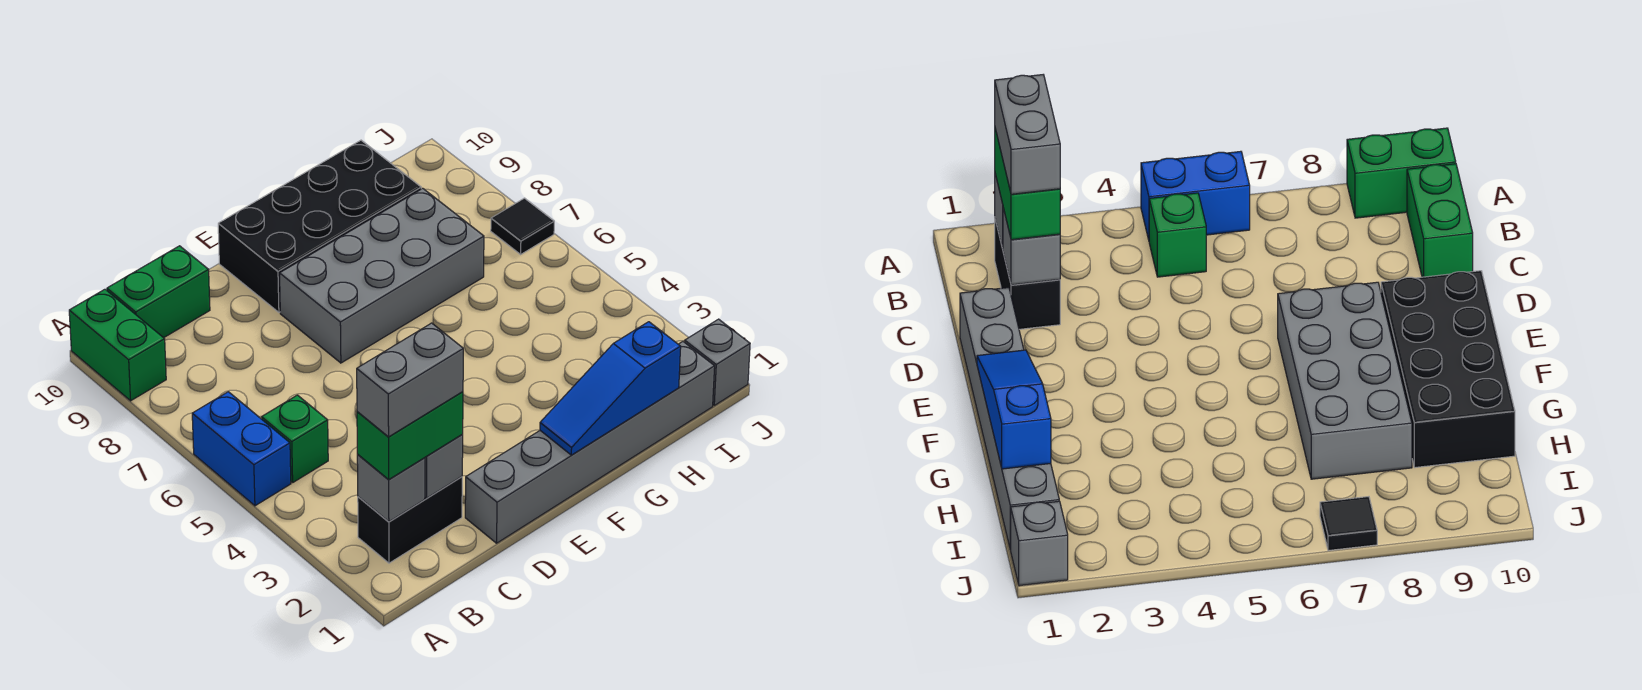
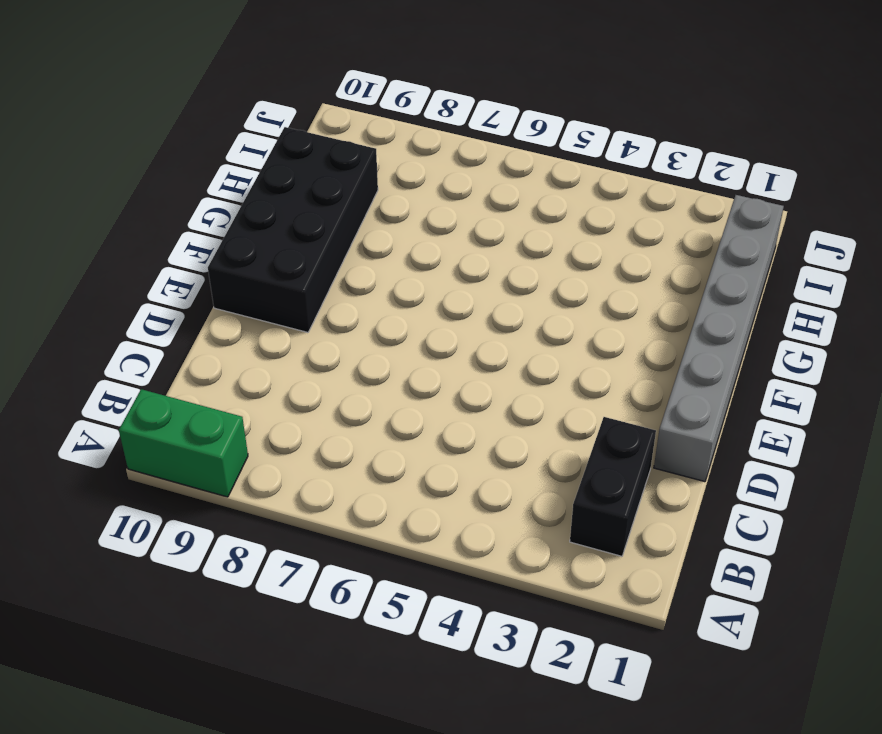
none -> blue brick A5:A6 level 1
none -> green brick B5 level 1
none -> green brick B10:C10 level 1

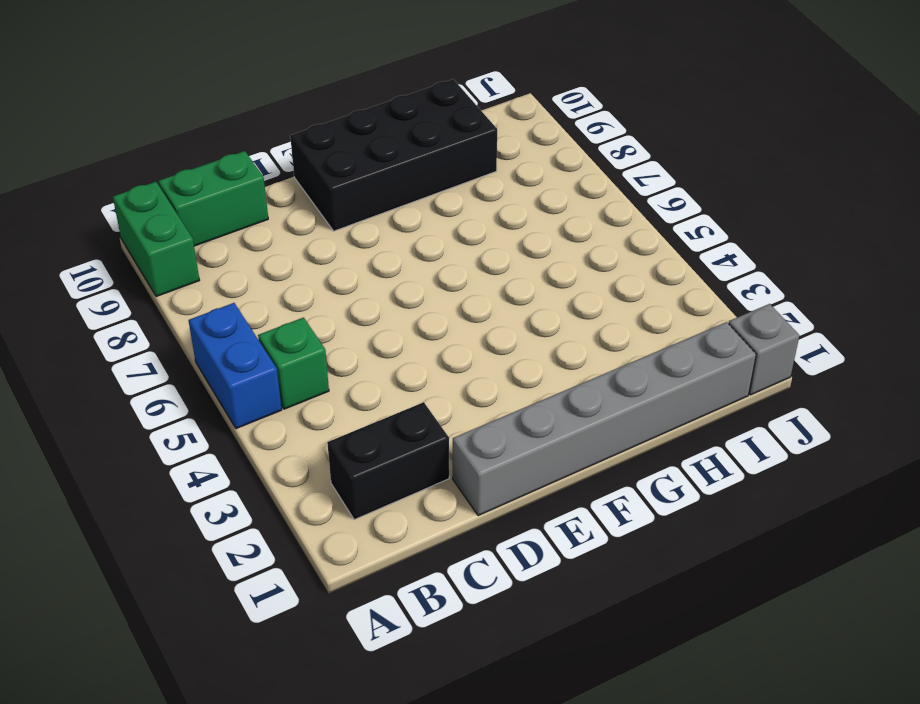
none -> grey brick E7:H8 level 1
none -> black tile J7 level 1
none -> grey brick B2 level 2

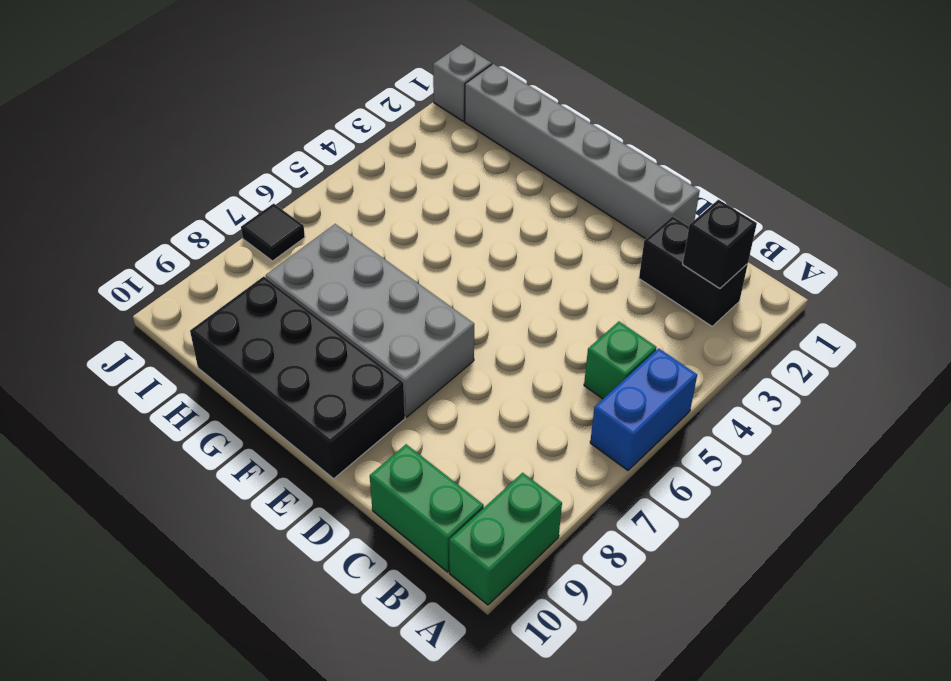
black brick B2 level 2 -> grey brick B2 level 2
none -> grey brick C2 level 2
none -> blue slope F1:H1 level 2 top H
none -> green brick B2:C2 level 3

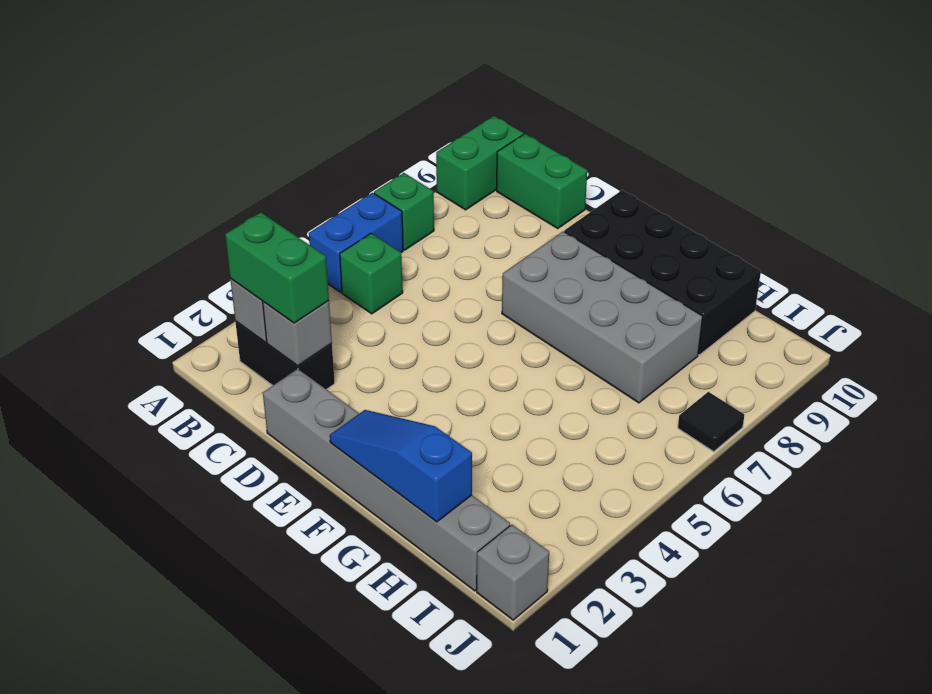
green brick A7 level 1 -> none
none -> grey brick B2:C2 level 4

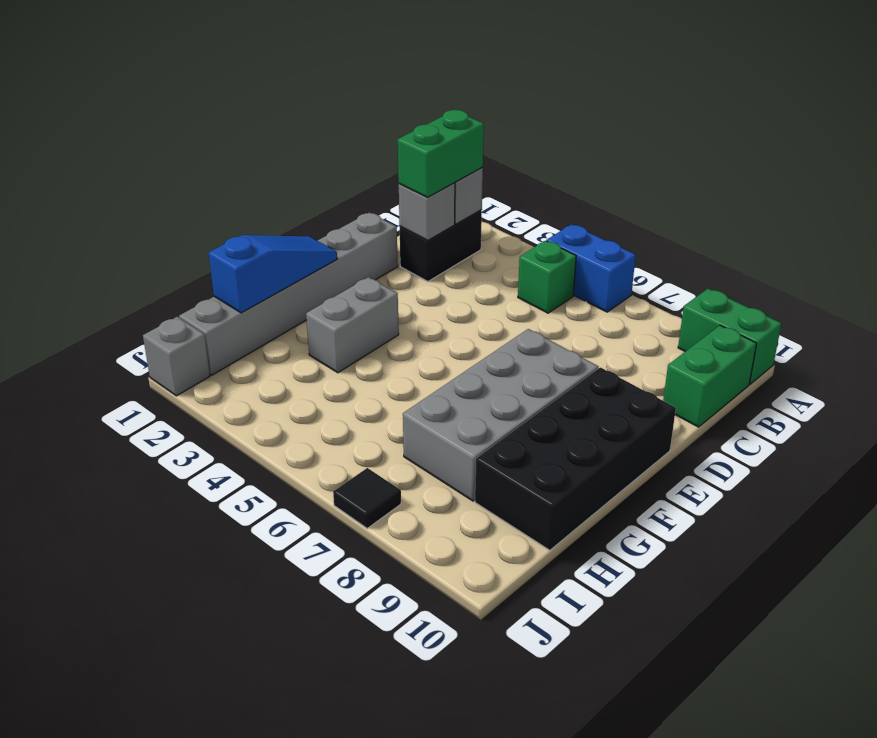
grey brick F3:G3 level 1 -> grey brick B2:C2 level 4

